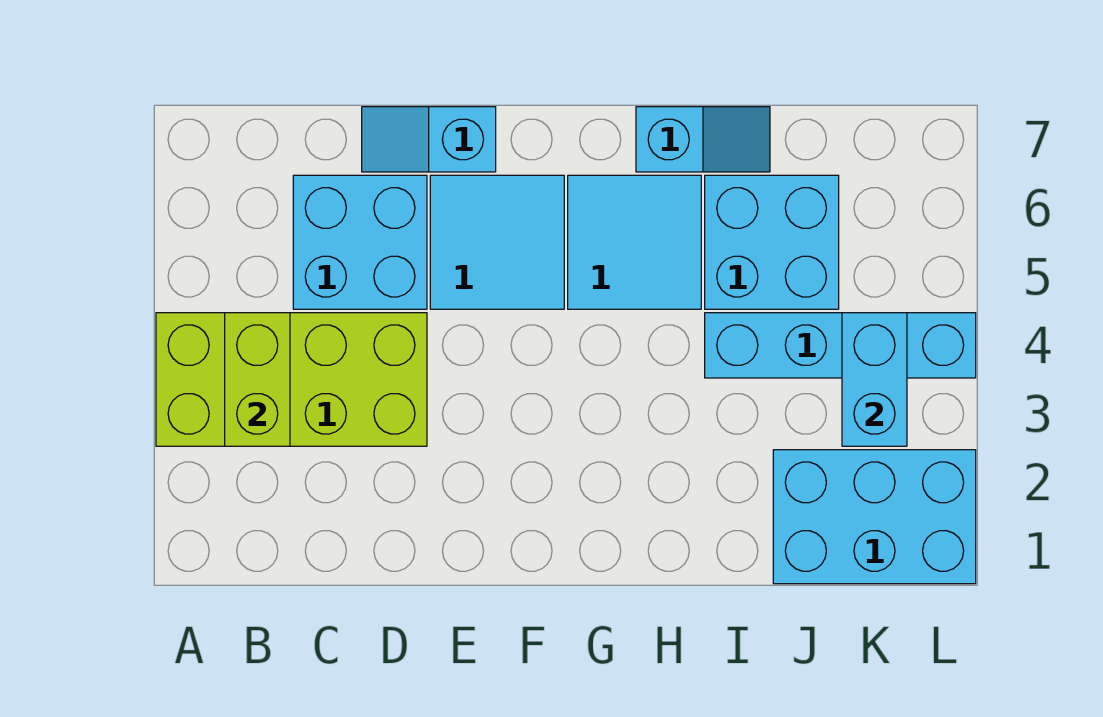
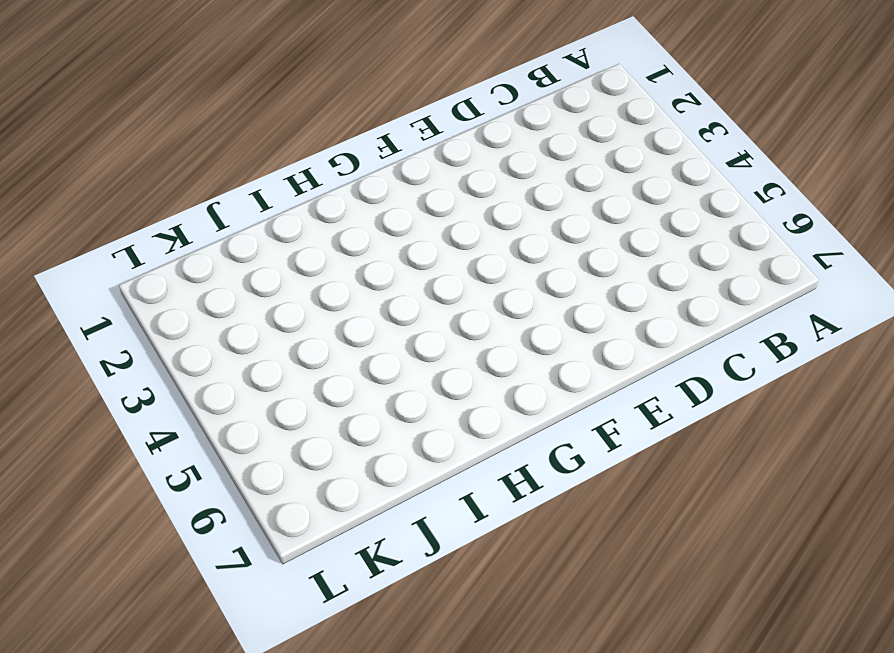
none -> lime brick A3:D4 level 1
none -> cyan brick C5:D6 level 1

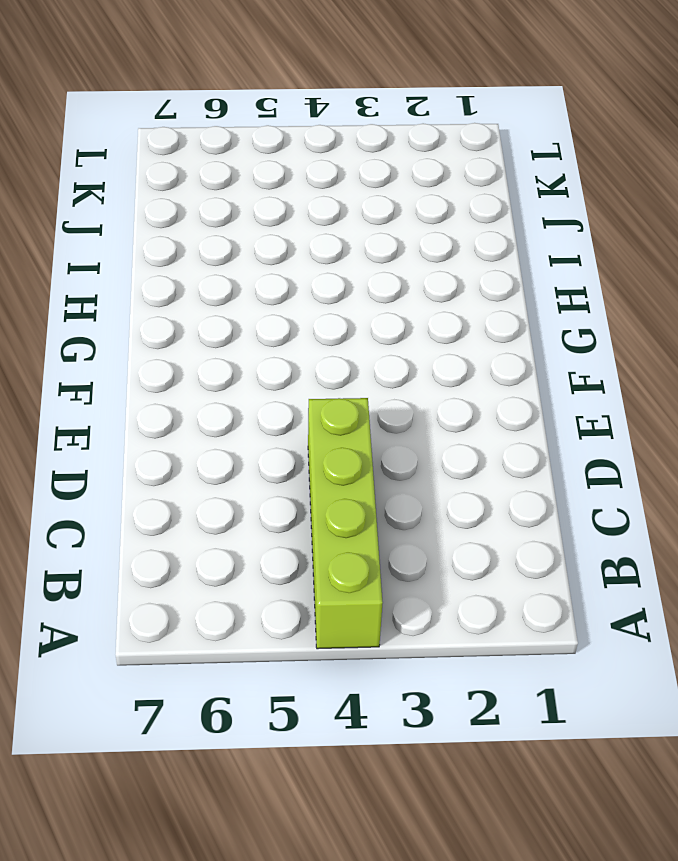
lime brick A4:D4 level 1 -> lime brick A3:D4 level 1
none -> cyan brick C5:D6 level 1
none -> cyan slope D7:E7 level 1 top E

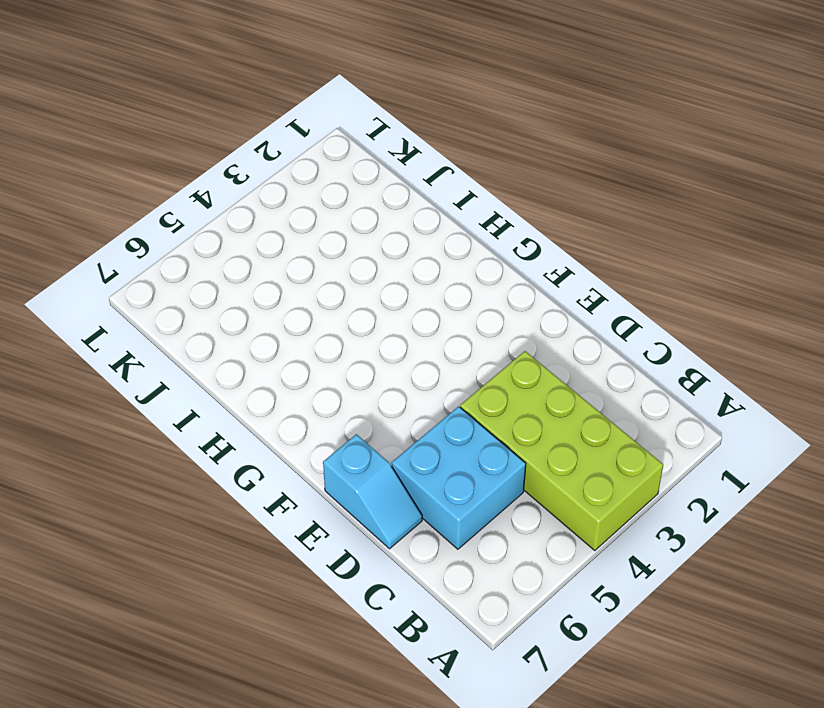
none -> cyan tile E5:F6 level 1
none -> cyan tile G5:H6 level 1

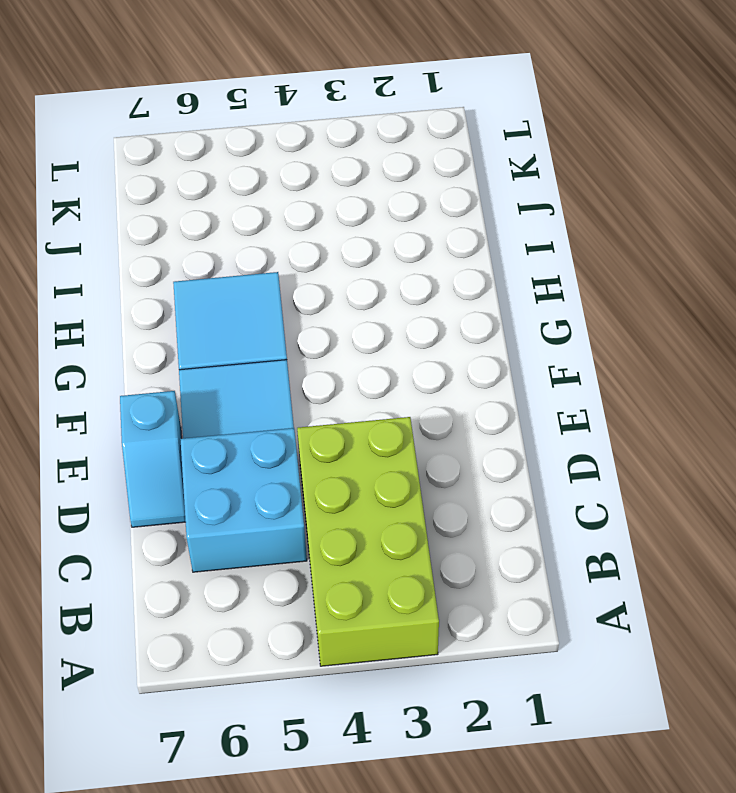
none -> cyan slope H7:I7 level 1 top H
none -> cyan brick I4:L4 level 1

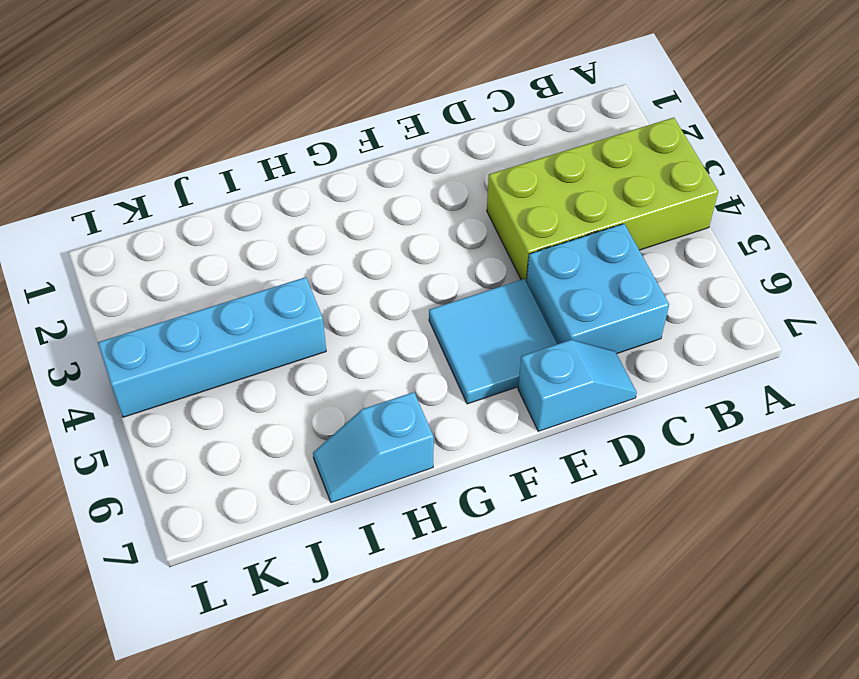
none -> cyan tile G5:H6 level 1
none -> cyan brick I5:J6 level 1

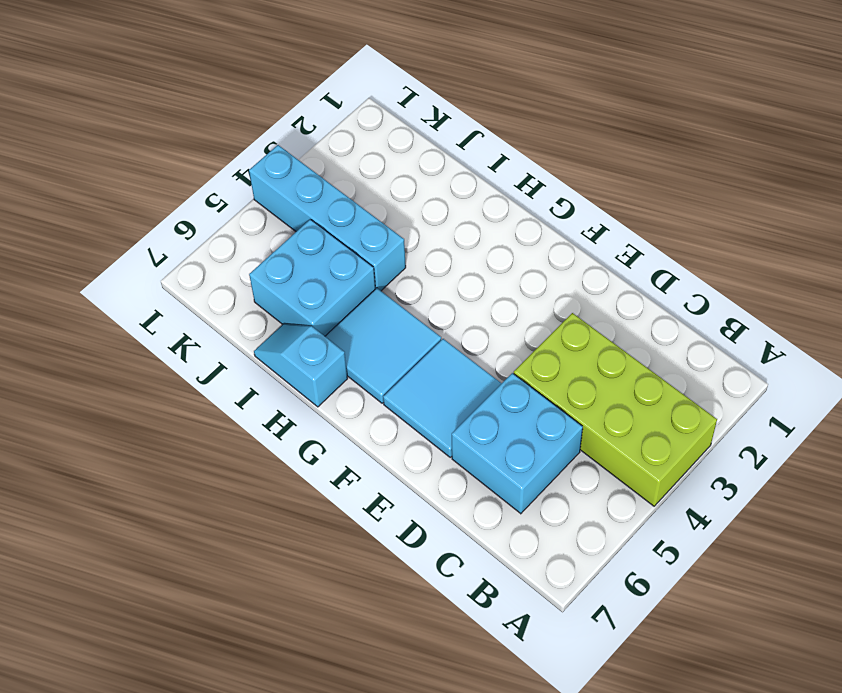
none -> cyan slope D7:E7 level 1 top E
none -> cyan brick J1:L2 level 1

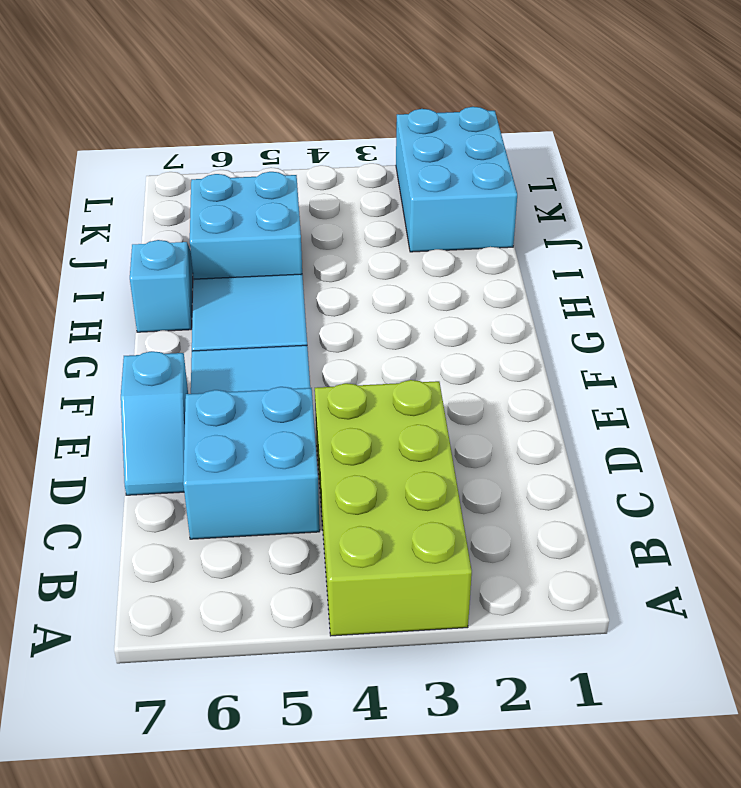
none -> cyan brick I4:L4 level 1
none -> lime brick B3:B4 level 2

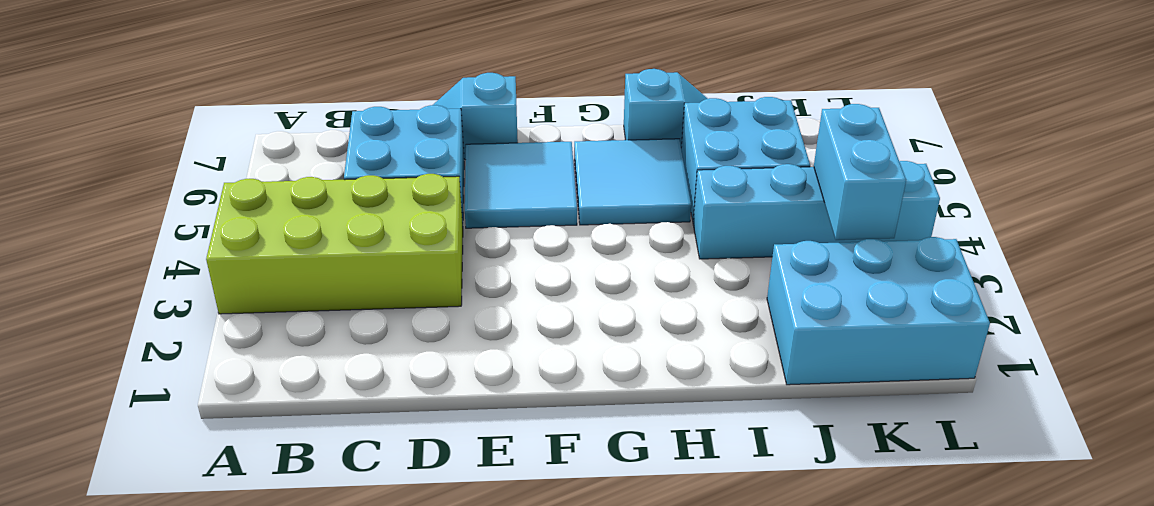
none -> lime brick B3:B4 level 2

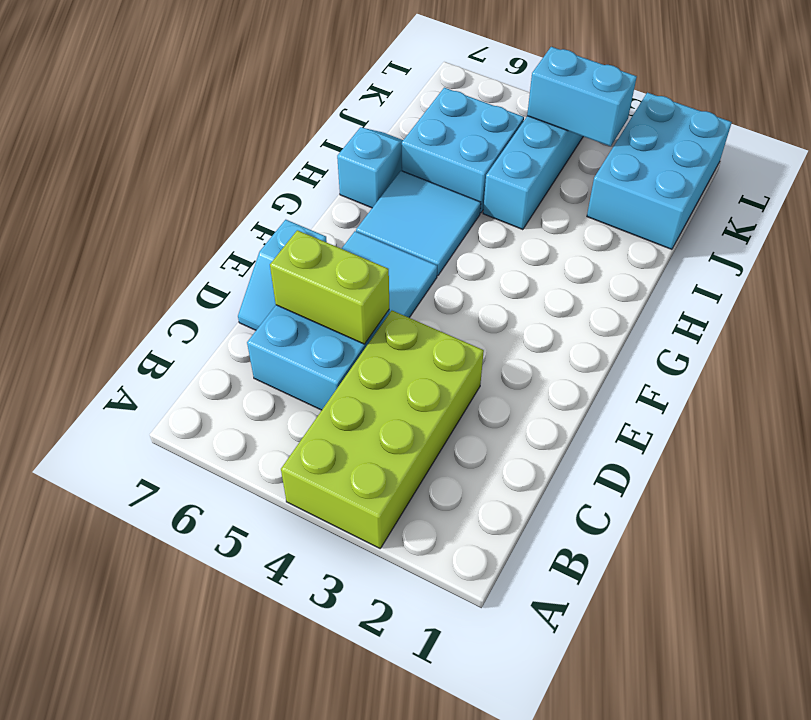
lime brick D5:D6 level 2 -> lime brick B3:B4 level 2

